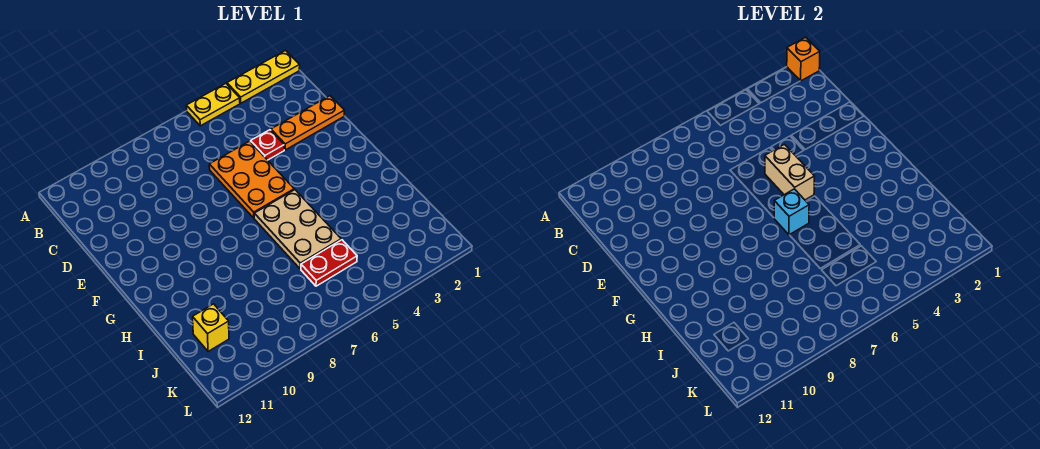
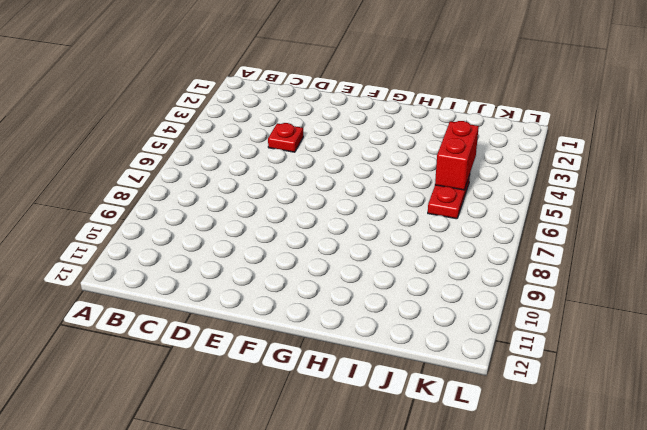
red brick J4:J5 level 2 -> none
none -> yellow plate A1:A3 level 1
none -> yellow plate A4:A5 level 1

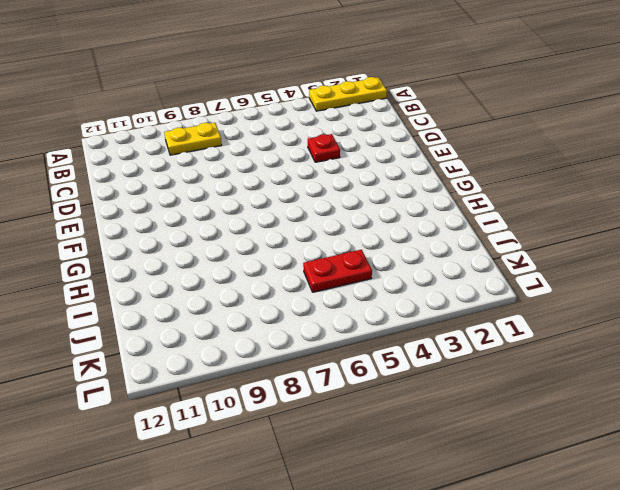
yellow plate B8:B9 level 1 -> yellow plate A4:A5 level 1
none -> orange plate D1:D3 level 1
none -> orange plate D5:F6 level 1

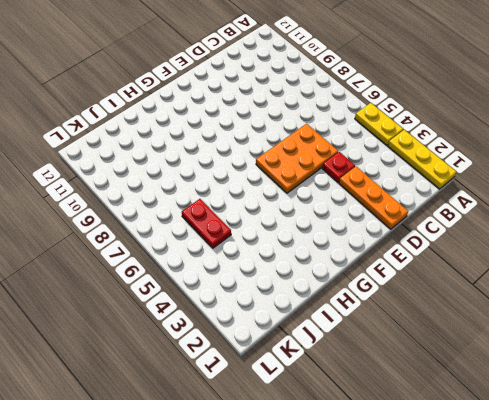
none -> tan plate G5:I6 level 1
none -> yellow brick J11 level 1

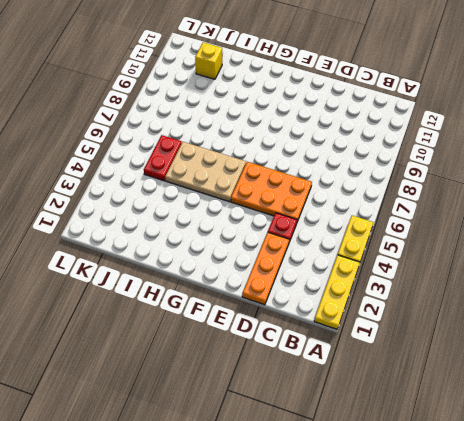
none -> orange brick A1 level 2
none -> tan brick E5:F5 level 2

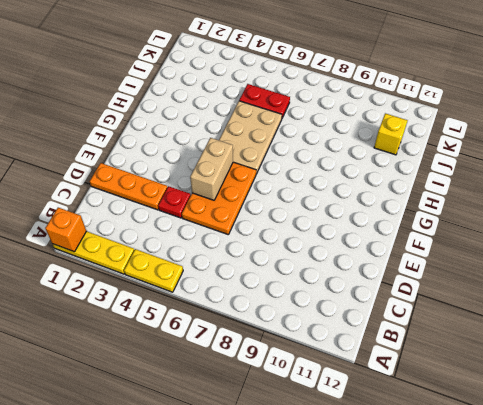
none -> cyan brick G6 level 2

